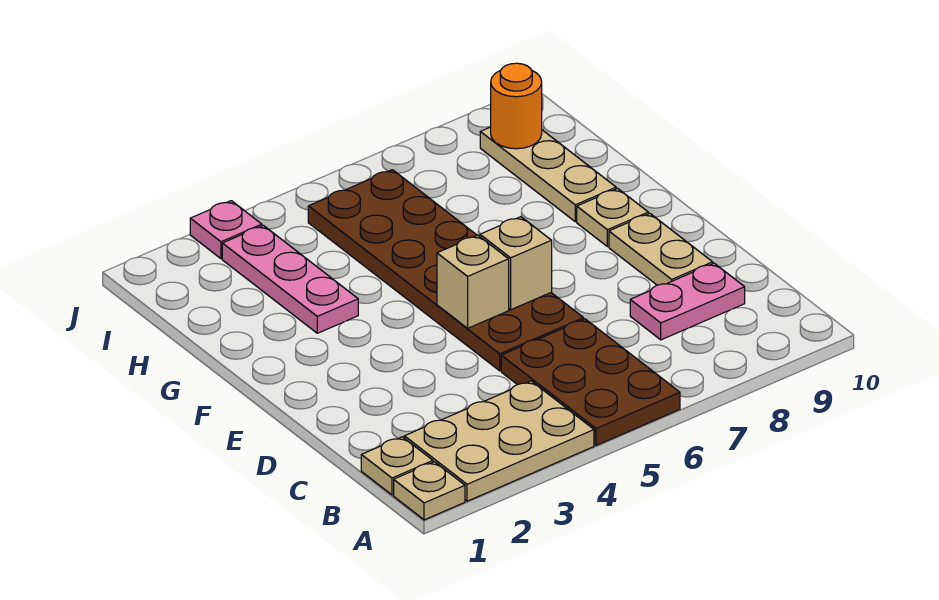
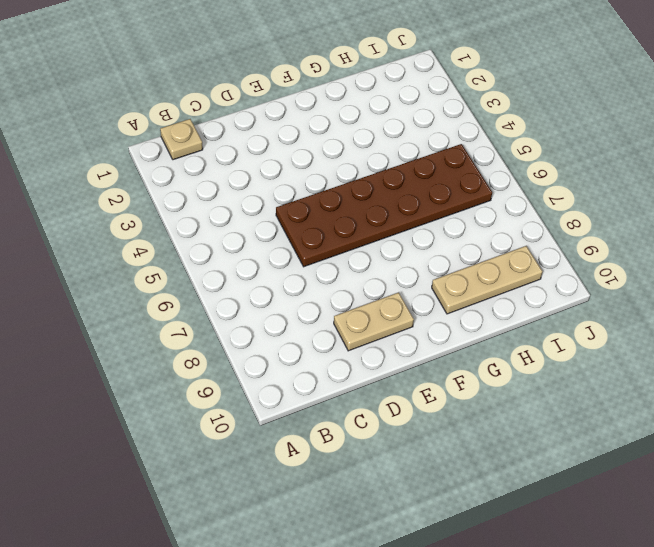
none -> tan plate A1 level 1
none -> tan plate A2:B4 level 1
none -> brown plate A5:C6 level 1

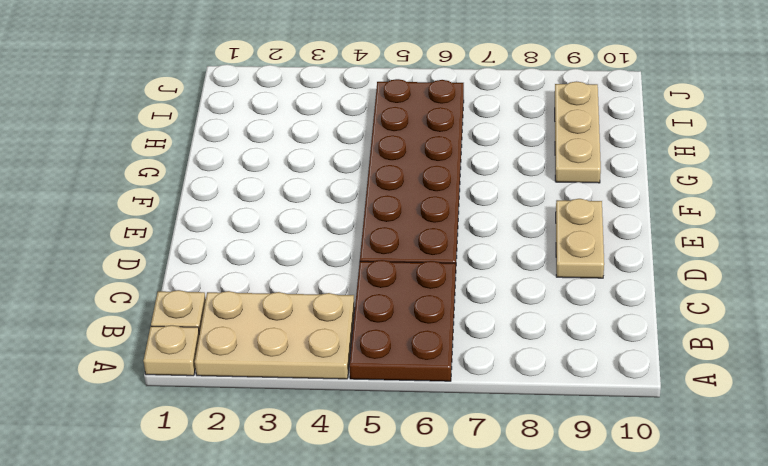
none -> pink plate C8:C9 level 1
none -> tan plate F9 level 1
none -> pink plate G3:I3 level 1

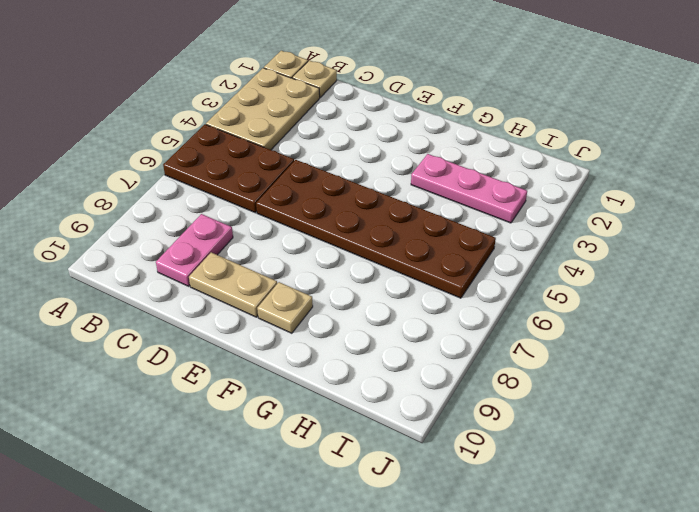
none -> tan plate G9:I9 level 1
none -> pink plate J3 level 1
none -> tan brick E5 level 2

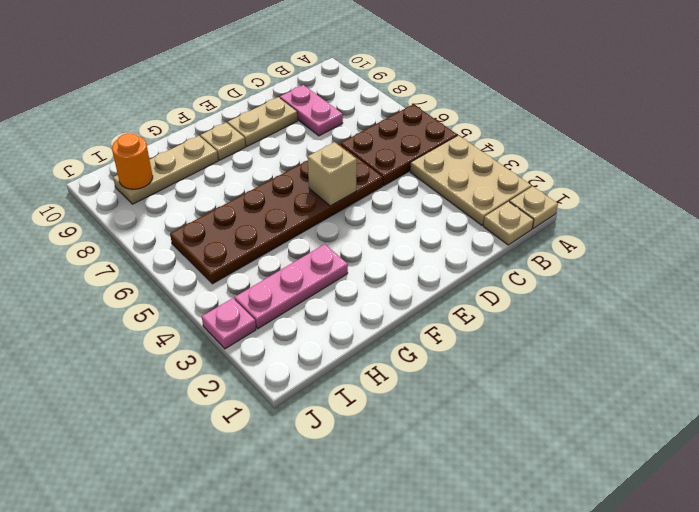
none -> tan brick E6 level 2

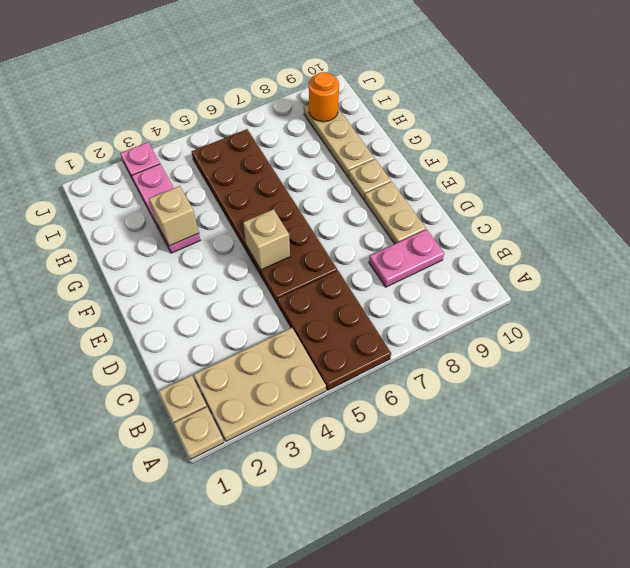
tan brick G3 level 2 -> tan brick E6 level 2

